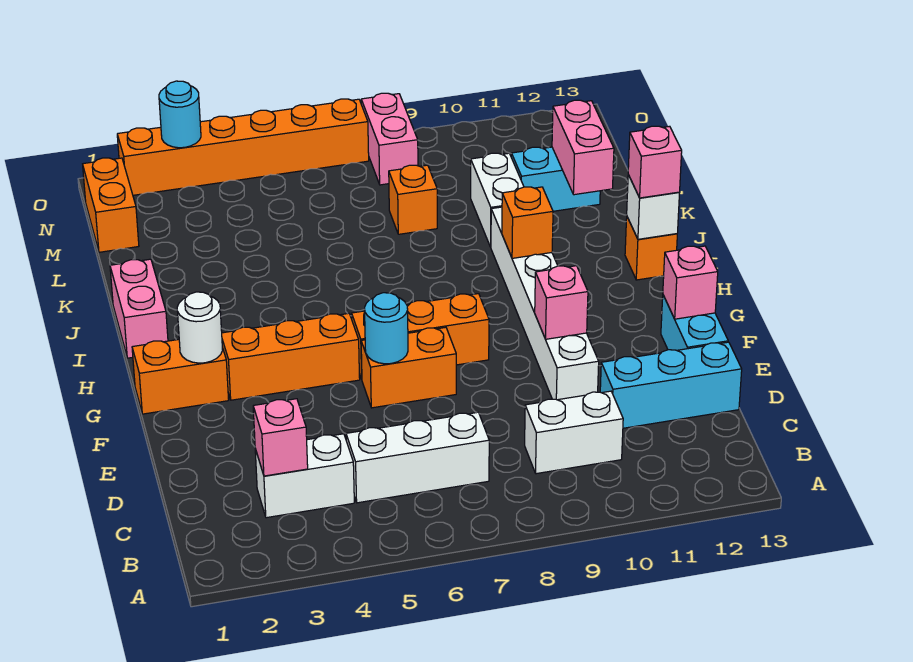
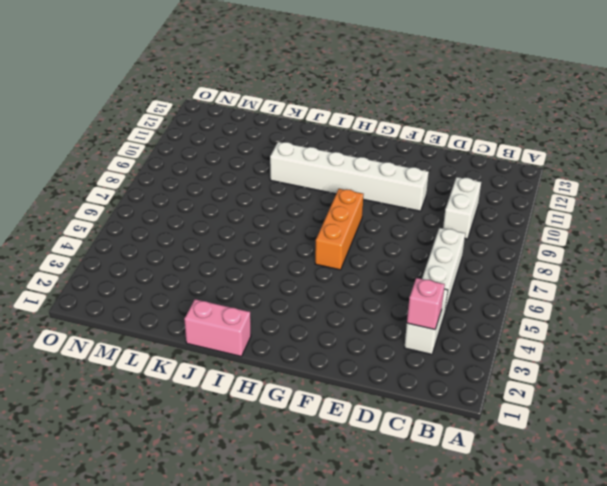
none -> cyan brick D11:D13 level 1
none -> cyan brick E13:F13 level 1
none -> orange brick F6:F7 level 1

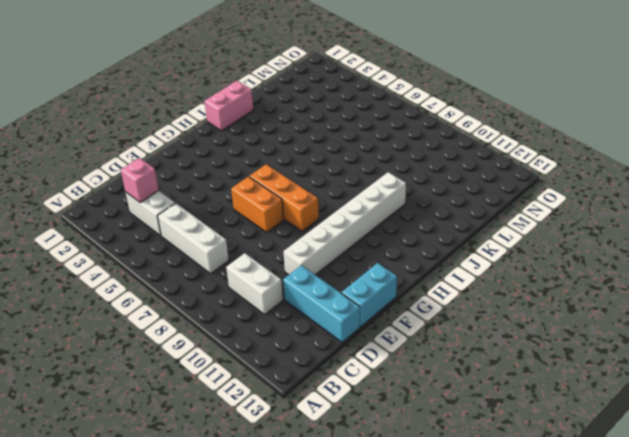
none -> orange brick G1:G2 level 1
none -> orange brick G3:G5 level 1
none -> orange brick I13 level 1

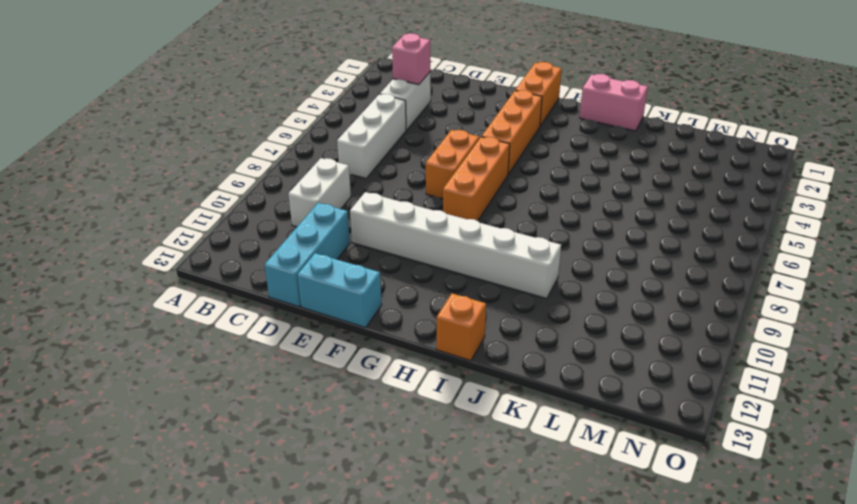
none -> white brick K10:L10 level 1
none -> orange brick L8 level 1
none -> cyan brick L11:L12 level 1

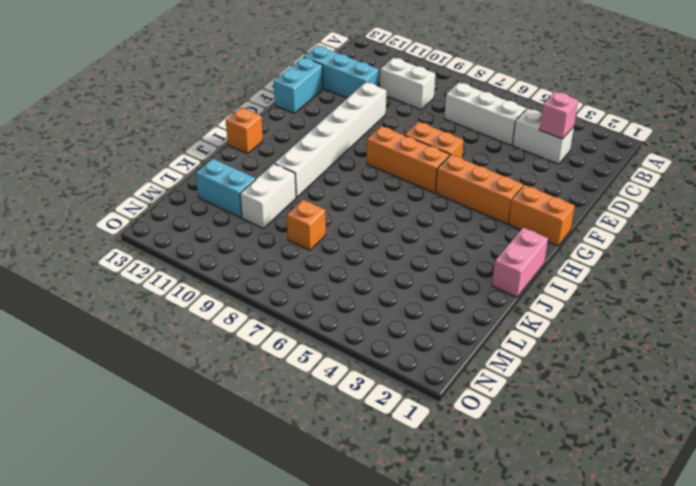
none -> orange brick M1:N1 level 1
none -> pink brick N8:O8 level 1
none -> orange brick O2:O7 level 1

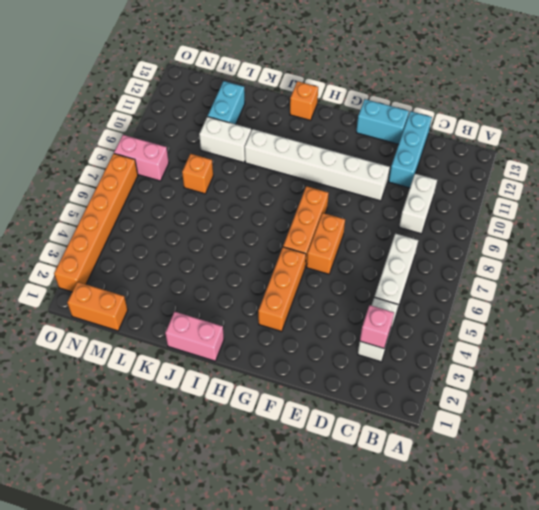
none -> orange brick G1:G2 level 1
none -> cyan round brick F6 level 2
none -> pink brick F10 level 2

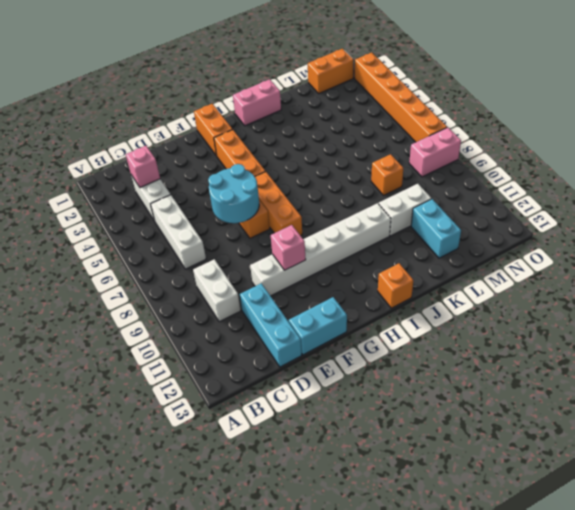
cyan round brick E6:F7 level 2 -> cyan round brick F6 level 2
none -> pink brick F13 level 2
none -> white round brick G2 level 2
none -> orange brick I10 level 2

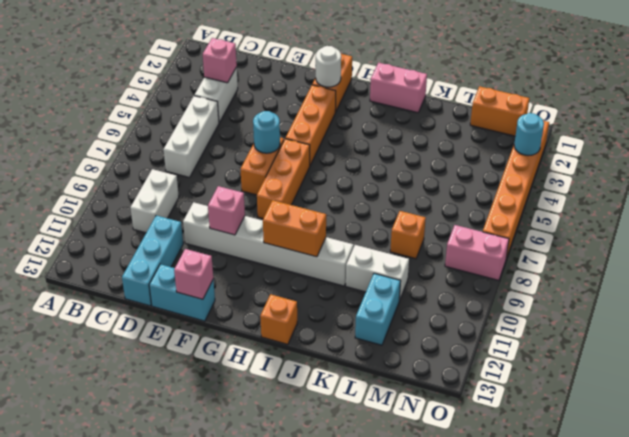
orange brick H10:I10 level 2 -> orange brick I10 level 2
none -> white brick I13 level 2
none -> pink brick K12:L12 level 2
none -> pink brick I13 level 3

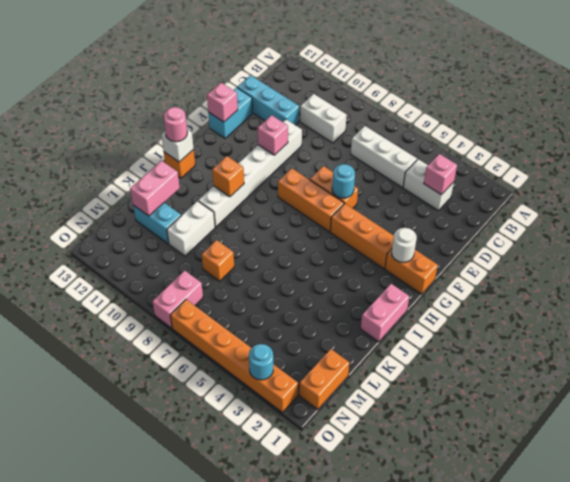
pink round brick I13 level 3 -> pink brick I13 level 3

